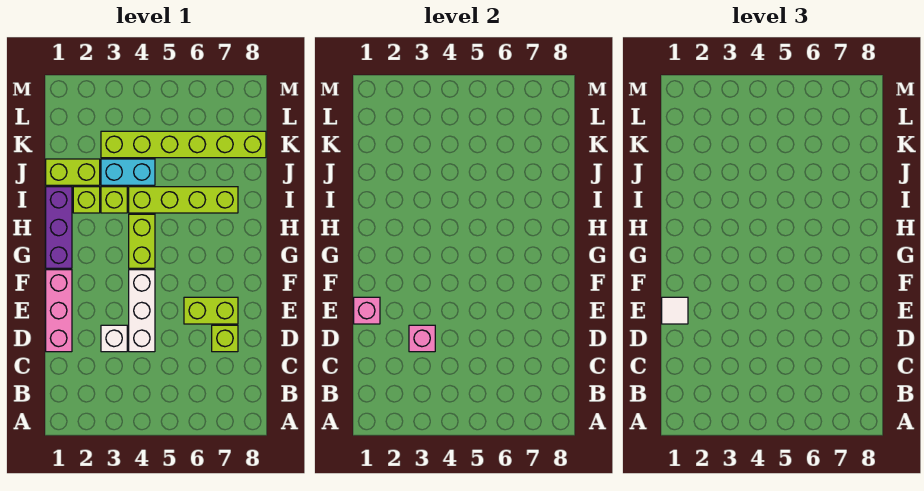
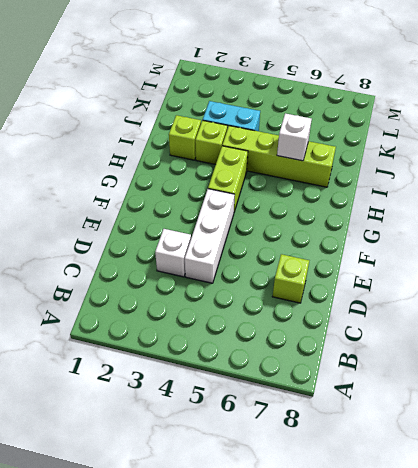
white brick I6 level 2 -> none
none -> pink brick D1:F1 level 1
none -> lime brick E6:E7 level 1
none -> purple brick G1:I1 level 1

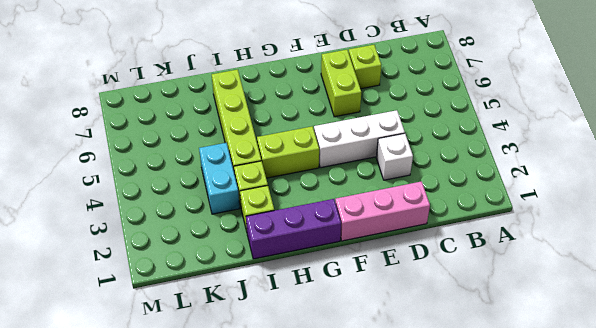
none -> lime brick J1:J2 level 1
none -> lime brick K3:K8 level 1
none -> pink brick D3 level 2

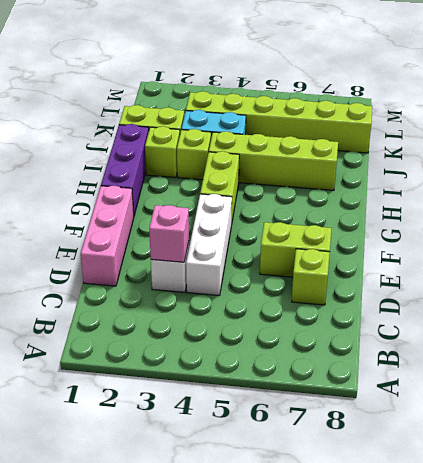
none -> pink brick E1 level 2
none -> white tile E1 level 3

